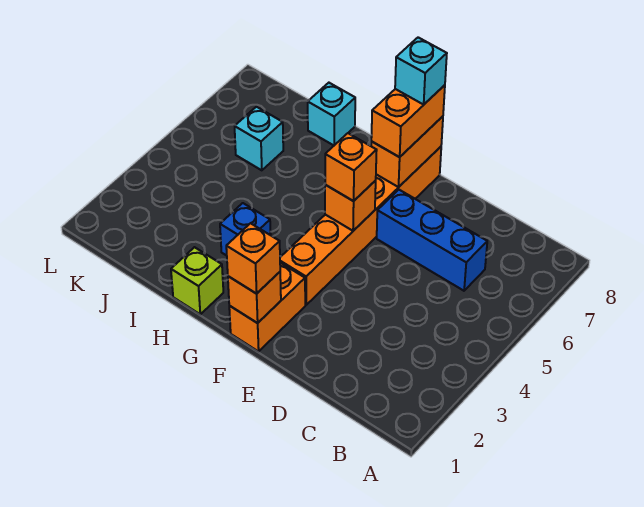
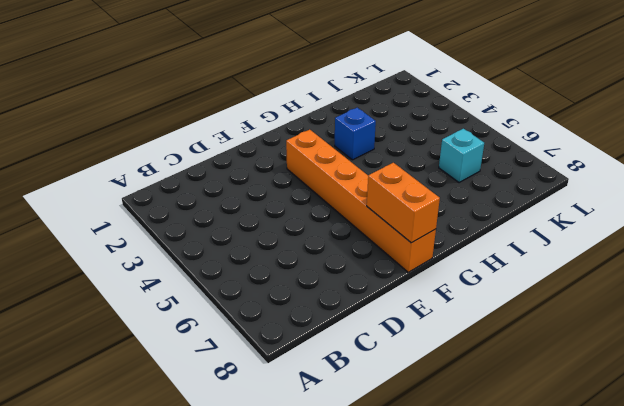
none -> blue brick C6:E6 level 1
none -> orange brick F1:F2 level 1
none -> lime brick H1 level 1

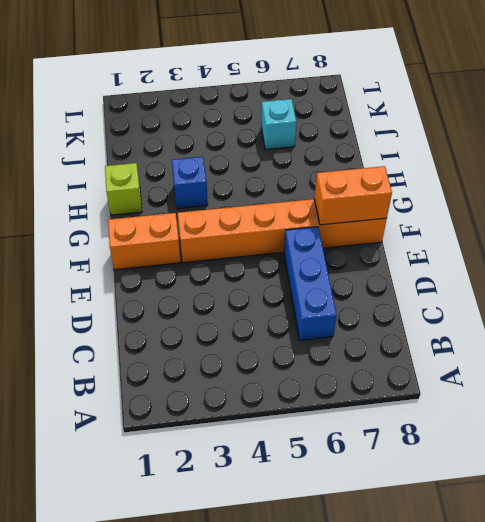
none -> cyan brick I8 level 1
none -> orange brick F1 level 2
none -> orange brick F5 level 2

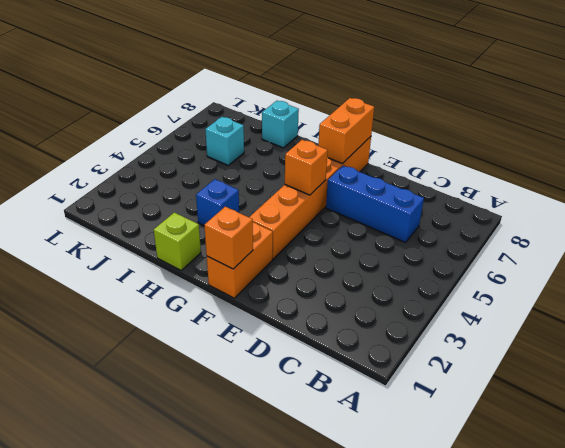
none -> orange brick F1 level 3
none -> orange brick F5 level 3
none -> orange brick F7:F8 level 3

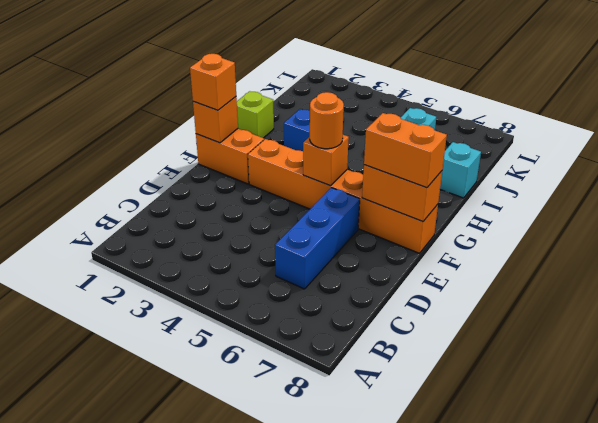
orange round brick F5 level 3 -> orange brick F5 level 3
none -> cyan brick F8 level 4

